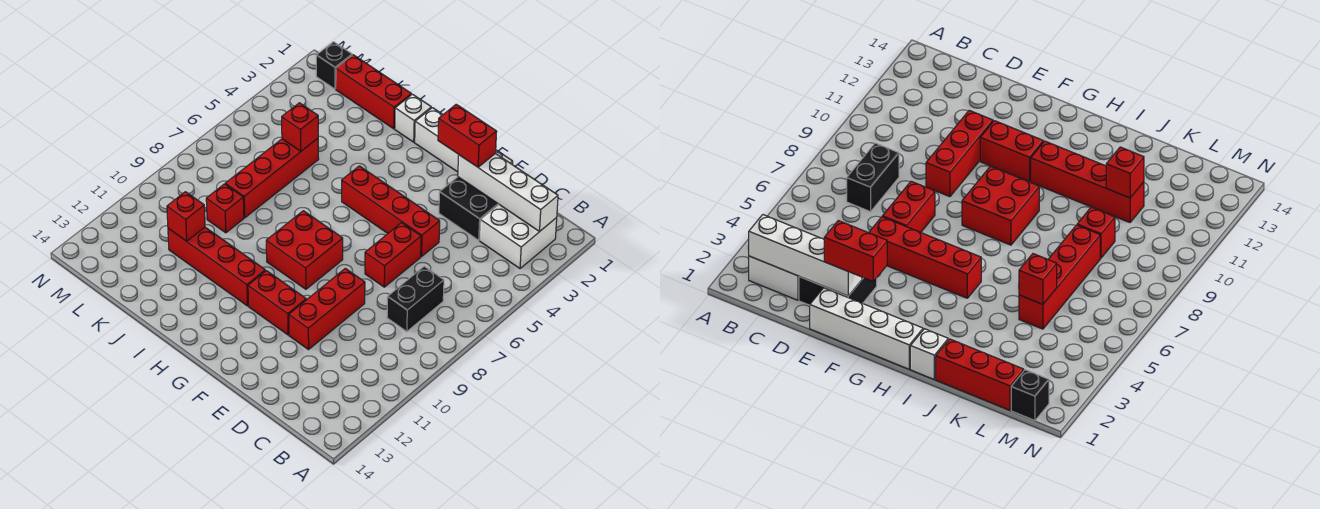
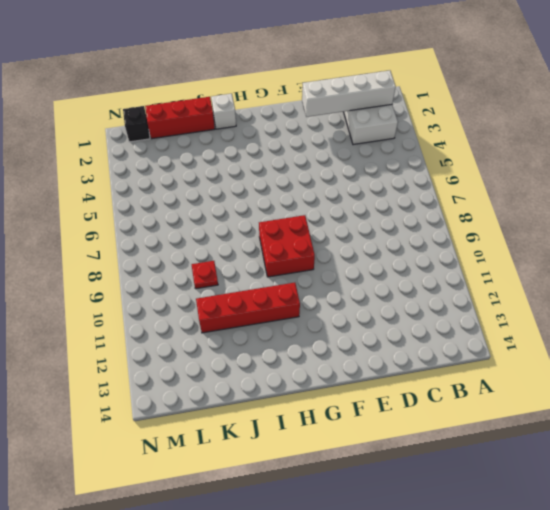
red plate K9 level 1 -> red brick K9 level 1
none -> black brick C7:C8 level 1
none -> black brick D2:E3 level 1
none -> white brick E1:H1 level 1

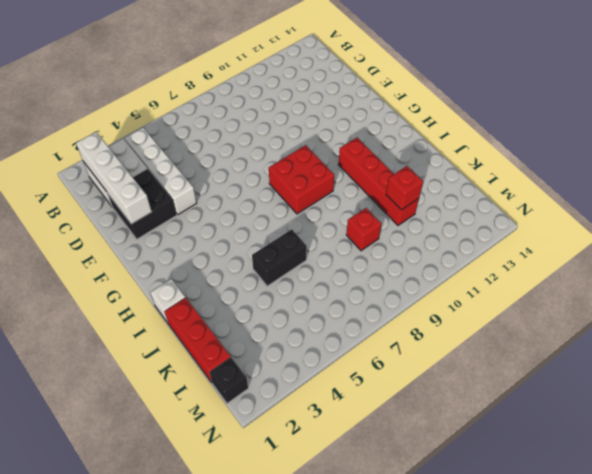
white brick B4:E4 level 1 -> white brick E1:H1 level 1
black brick J5:J6 level 1 -> black brick C7:C8 level 1
none -> red brick E5:H5 level 1
none -> red brick E6:E7 level 1
none -> red brick E9:E11 level 1

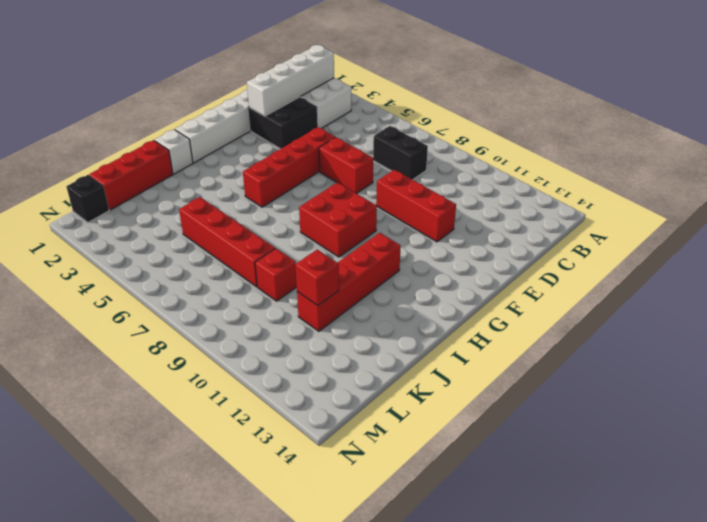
none -> red brick F11:G11 level 1
none -> red brick K5 level 2
none -> red brick E2:F2 level 3

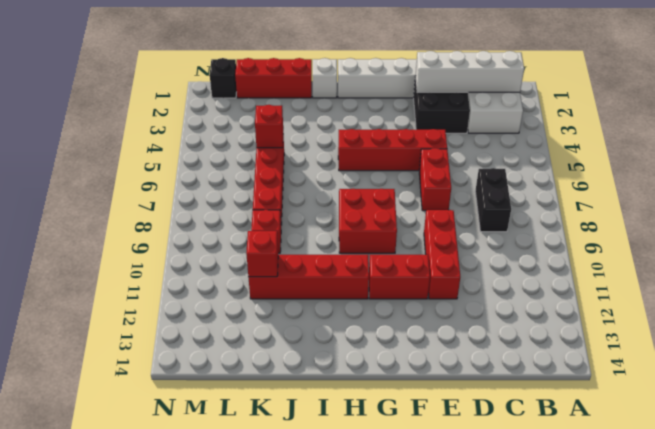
none -> red brick E2:F2 level 3

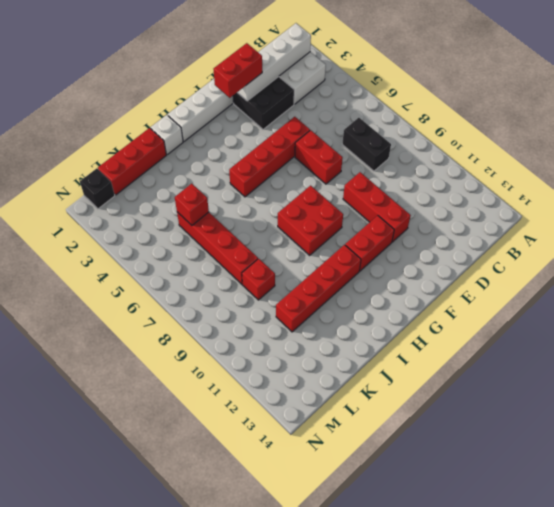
none -> red brick K11 level 2

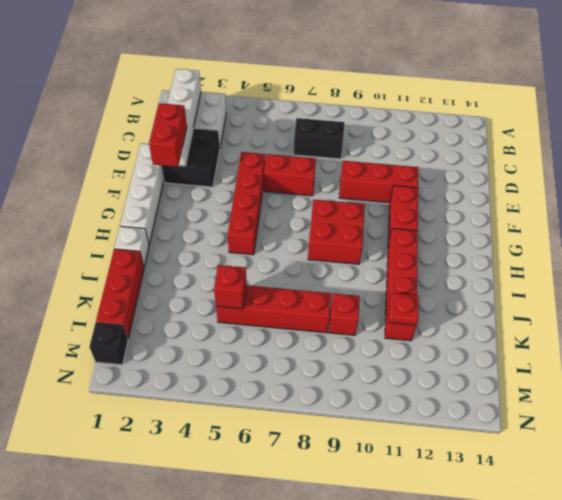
red plate K11 level 2 -> red brick K11 level 2

